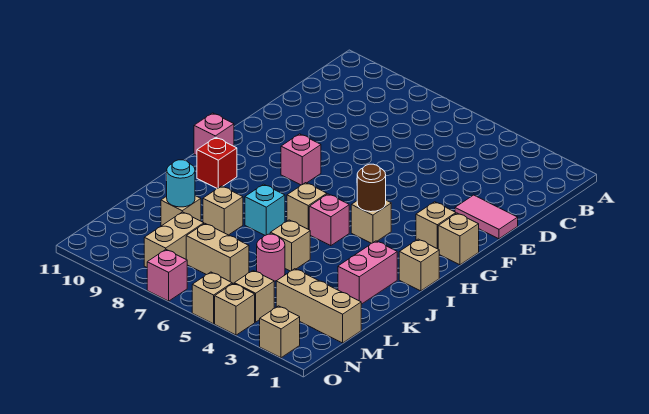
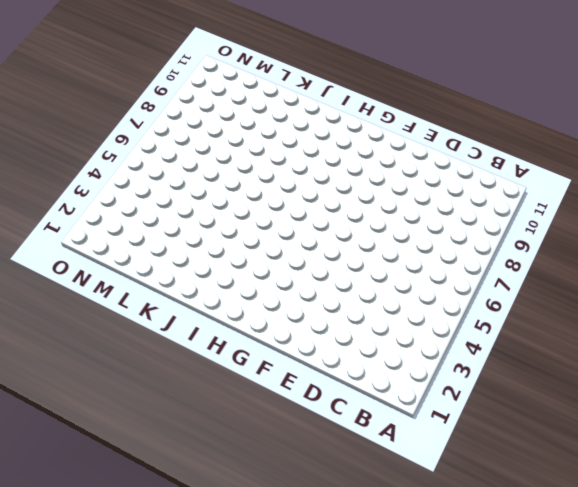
none -> pink tile E1:E2 level 1
none -> tan brick G1 level 1
none -> tan brick G2 level 1

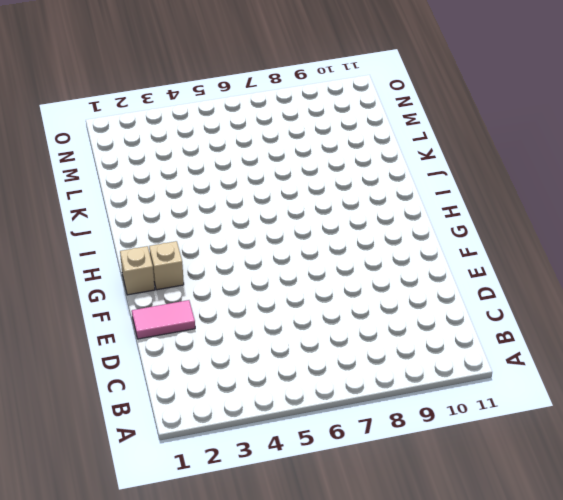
none -> pink brick G8 level 1
none -> tan brick H4 level 1
none -> pink brick H11 level 1

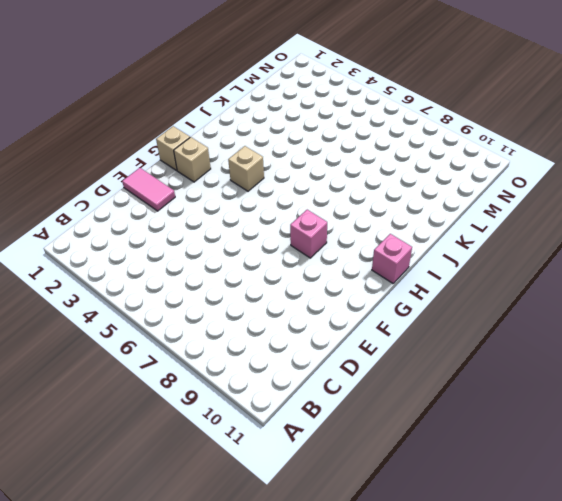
none -> tan brick I1 level 1
none -> pink brick I5 level 1
none -> tan brick I6 level 1

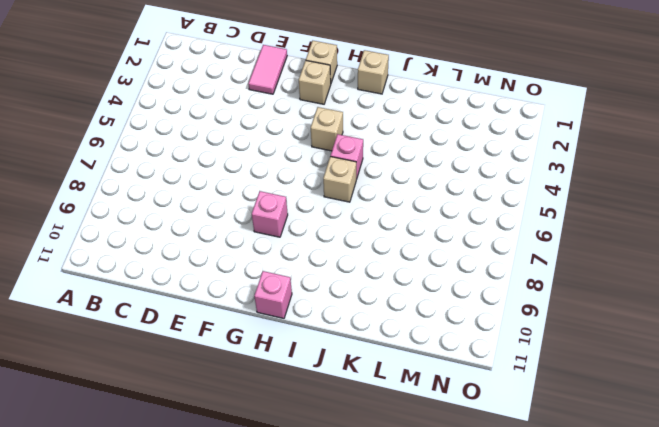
none -> red brick I10 level 1
none -> pink brick J2:K2 level 1
none -> cyan brick J7 level 1

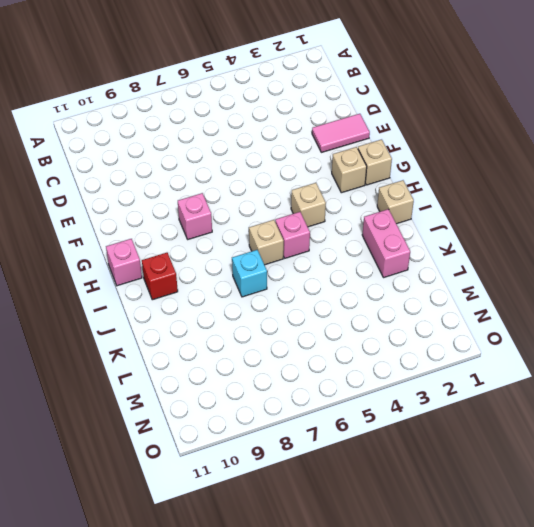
none -> tan brick K5 level 1
none -> tan brick K8 level 1
none -> pink round brick L5 level 1

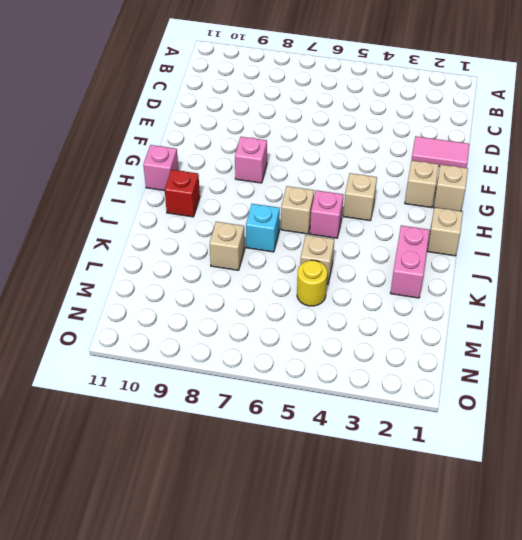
yellow round brick L5 level 1 -> pink round brick L5 level 1
none -> tan brick L9 level 1
none -> tan brick M1:M3 level 1
none -> tan brick M6:M7 level 1

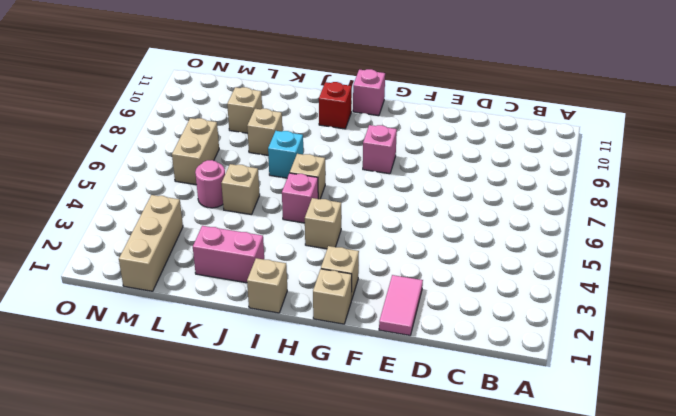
none -> tan brick M8:N8 level 1
none -> tan brick N4 level 1
none -> tan brick O2 level 1

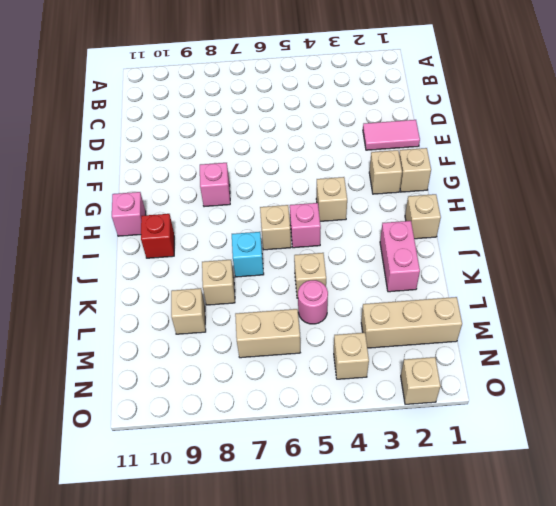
none -> tan brick M8:N8 level 1
none -> tan brick O4 level 1
none -> tan brick O5 level 1

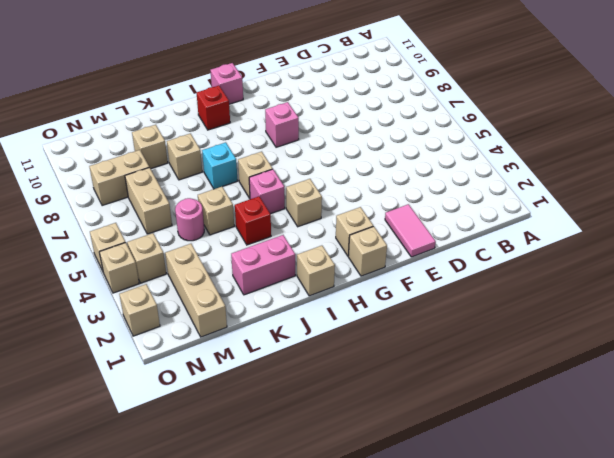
red brick J4 level 1 -> none
none -> pink brick O7 level 1
none -> brown round brick H4 level 2
none -> cyan round brick L9 level 2

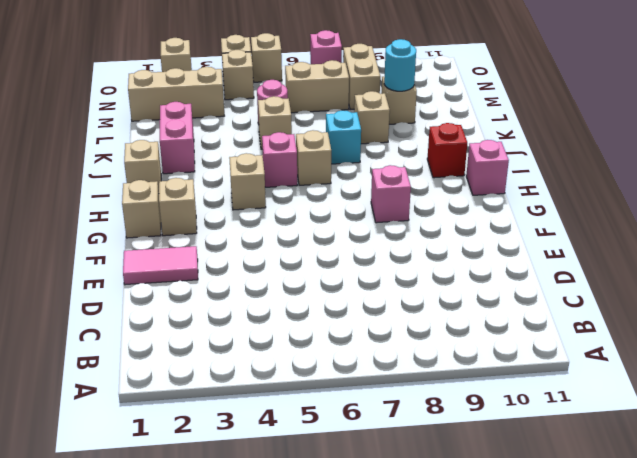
none -> brown round brick H4 level 2

